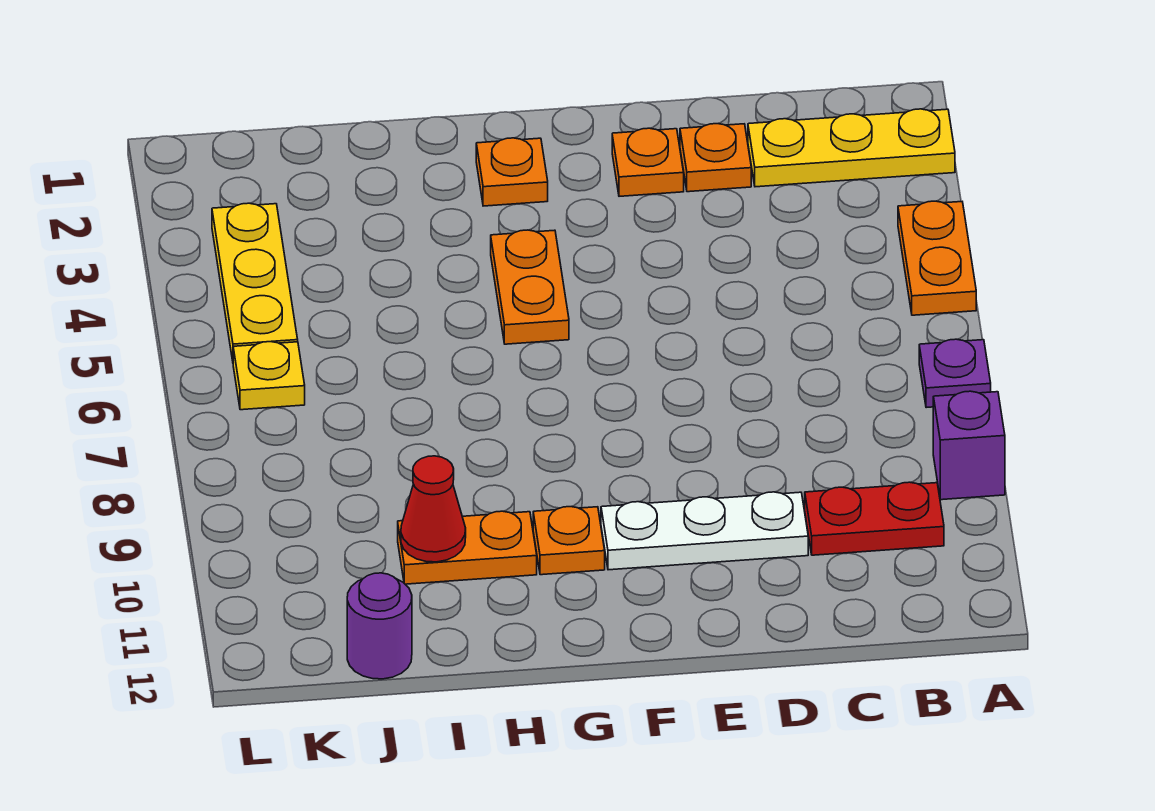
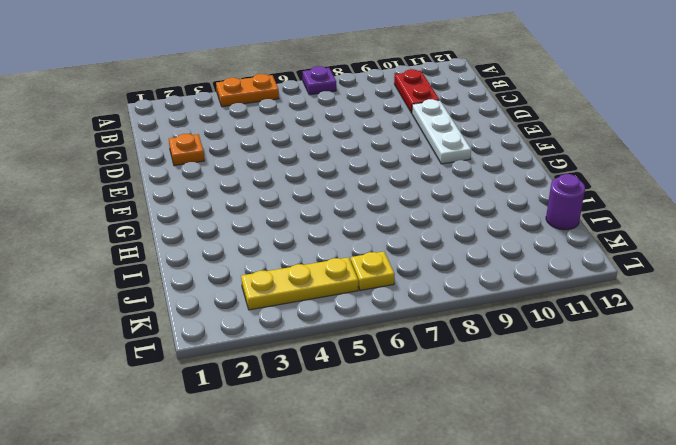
none -> yellow plate A2:C2 level 1
none -> purple brick A9 level 1
none -> orange plate E2 level 1

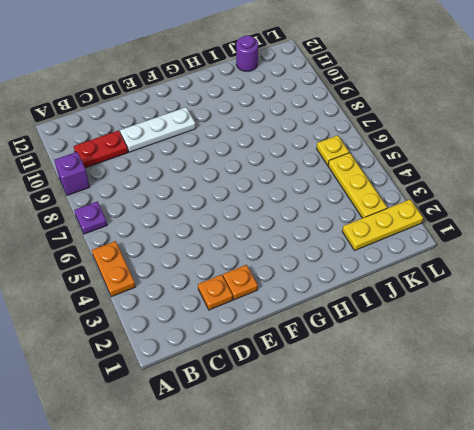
yellow plate J2:L2 level 1 -> yellow plate A2:C2 level 1
none -> orange plate G2 level 1
none -> orange plate G4:G5 level 1
none -> orange plate G10 level 1

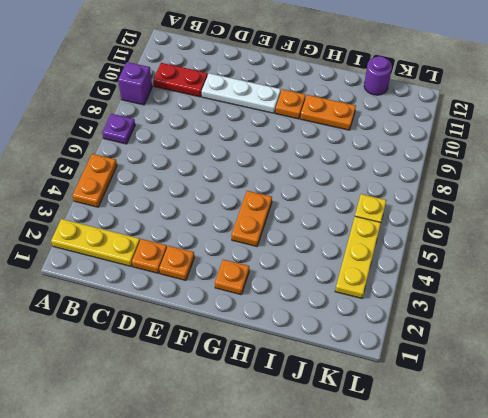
none -> red cone I10 level 2

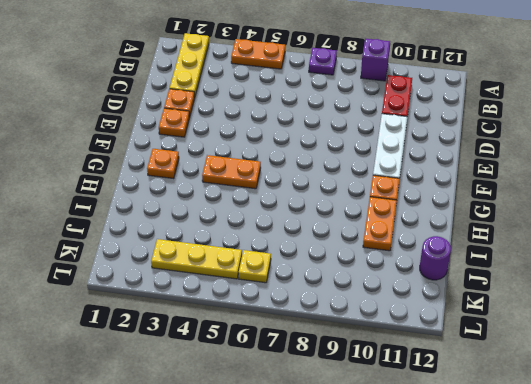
none -> red cone I10 level 2

